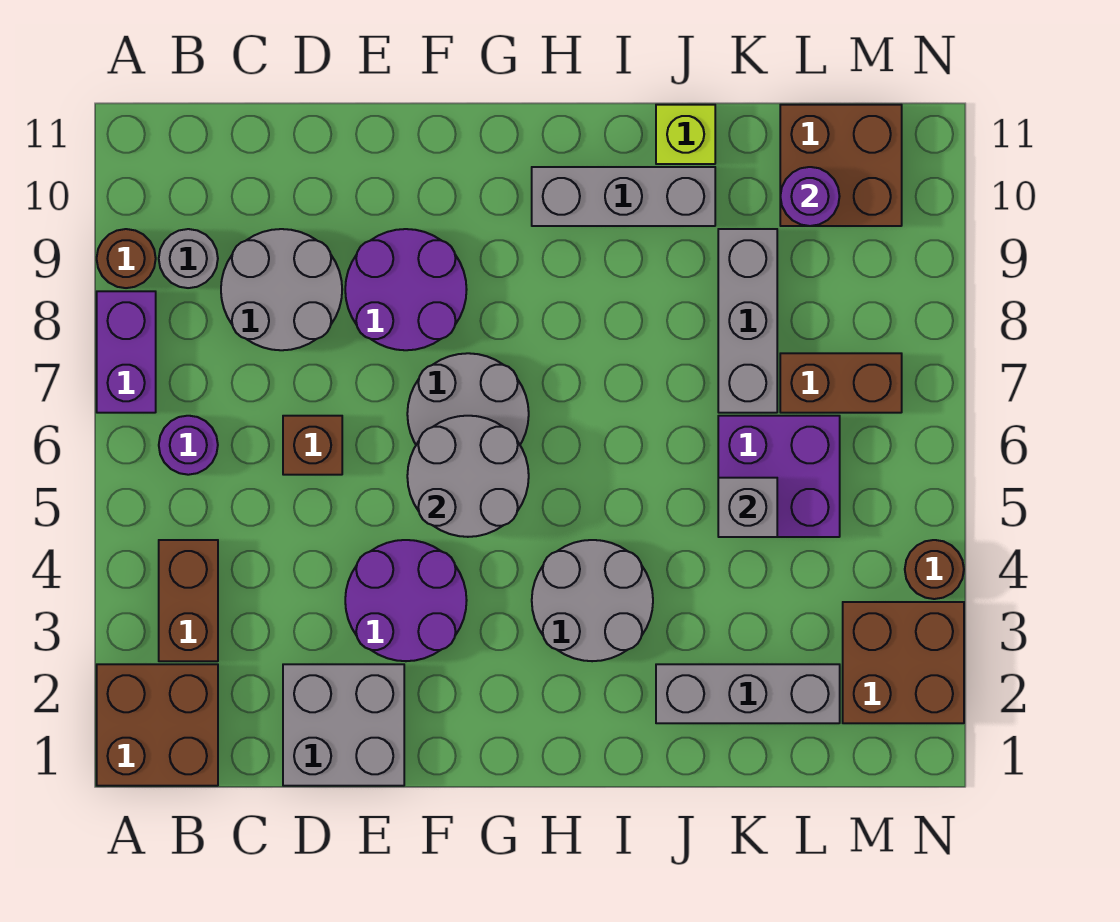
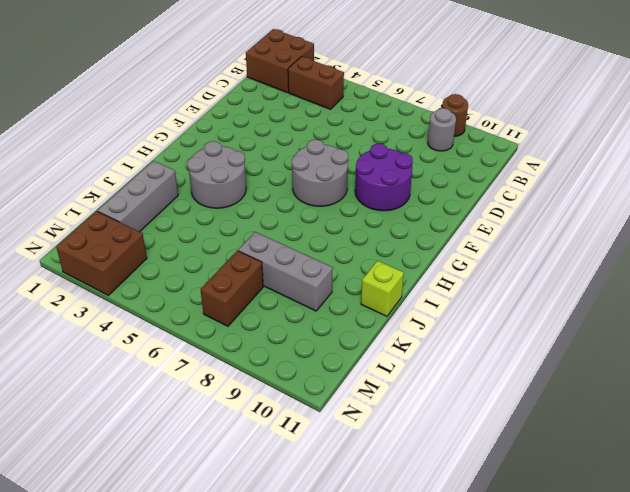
none -> purple brick A7:A8 level 1
none -> purple round brick B6 level 1
none -> grey round brick C8:D9 level 1

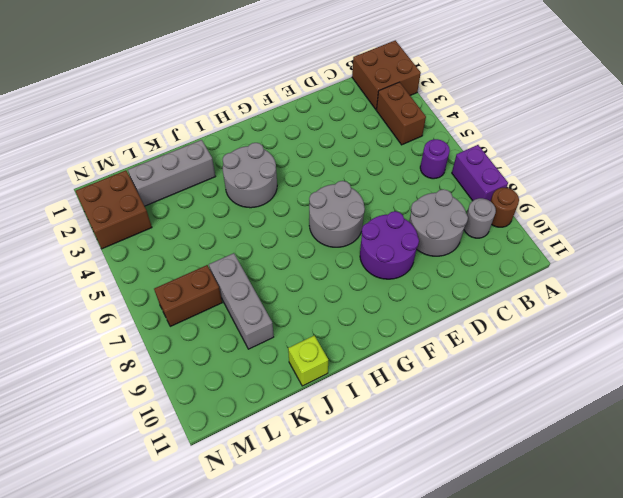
none -> grey brick D1:E2 level 1
none -> brown brick D6 level 1
none -> purple round brick E3:F4 level 1

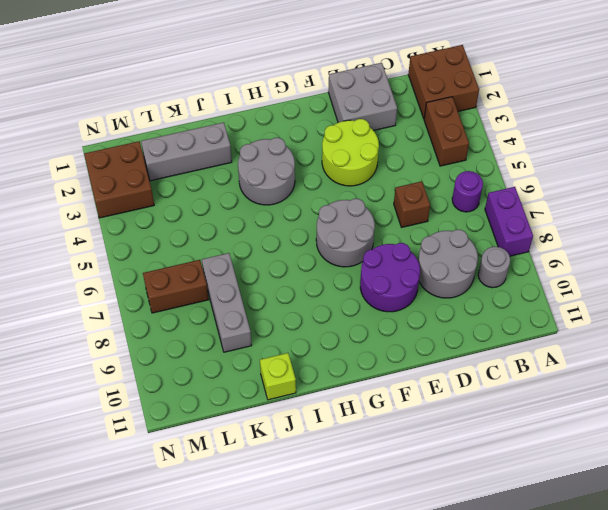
lime round brick E3:F4 level 1 -> purple round brick E3:F4 level 1
none -> brown round brick A9 level 1
none -> grey brick H10:J10 level 1
none -> purple brick K5:L6 level 1

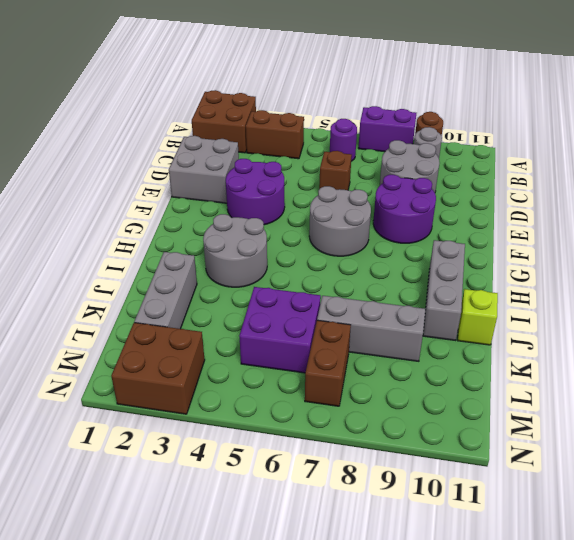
none -> brown brick L10:M11 level 1
none -> brown round brick N4 level 1
none -> grey round brick F5:G6 level 2

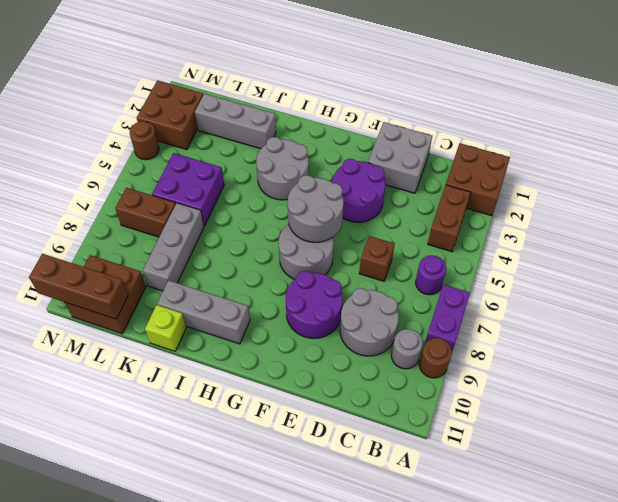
brown brick L11:N11 level 2 -> none
none -> grey brick K5 level 2
none -> purple round brick L10 level 2

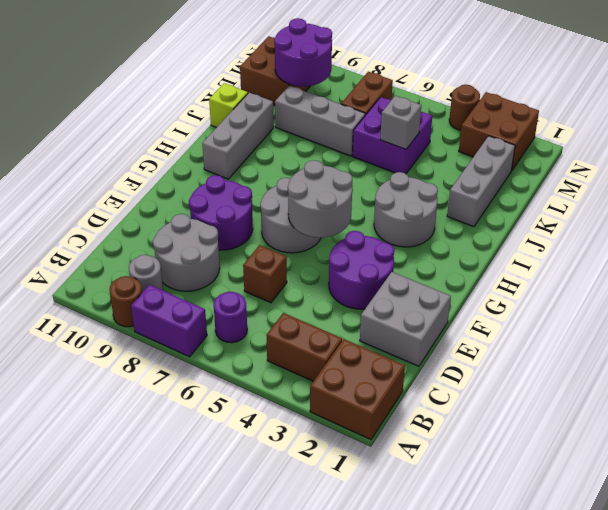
purple round brick L9:M10 level 2 -> purple round brick L10 level 2

